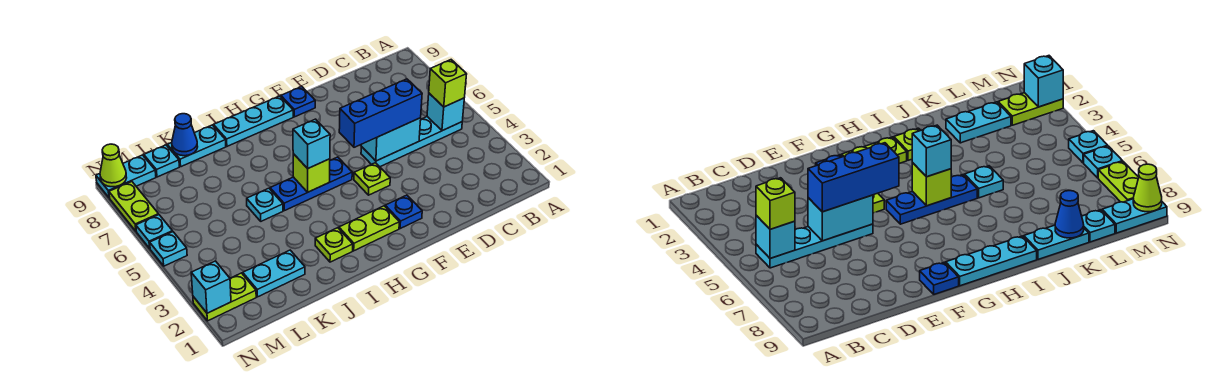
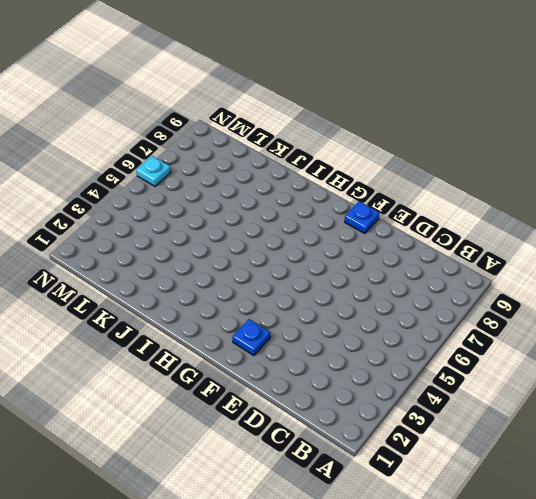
none -> cyan plate B5:E5 level 1
none -> lime plate F4 level 1
none -> lime plate G2:H2 level 1

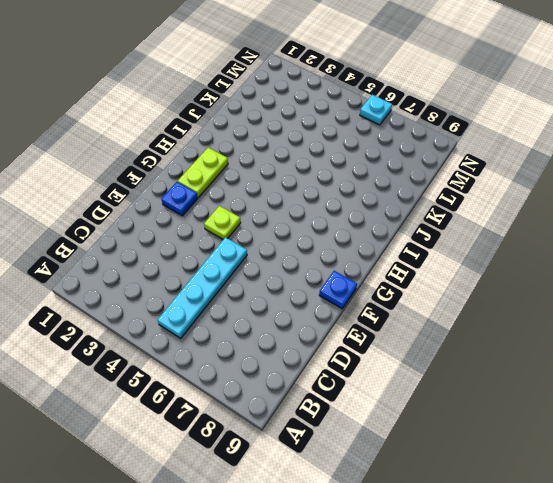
none -> blue plate G5:I5 level 1
none -> cyan plate G9:I9 level 1
none -> lime plate I2 level 1

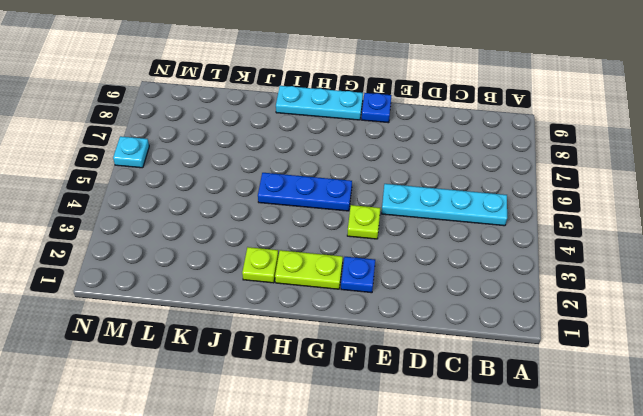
none -> cyan plate J5 level 1
none -> cyan plate J9:K9 level 1
none -> cyan plate K2:L2 level 1

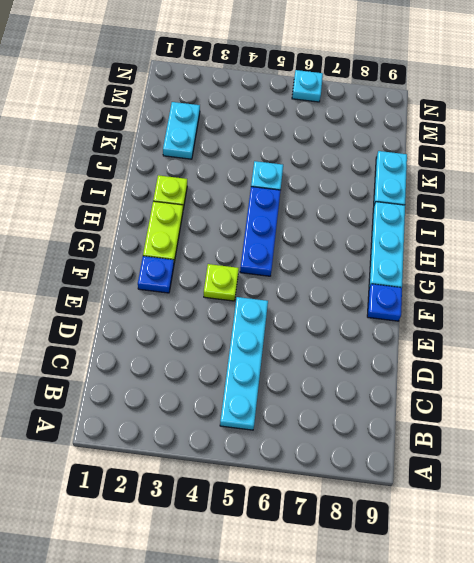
none -> cyan plate L9 level 1
none -> lime plate M2:N2 level 1
none -> cyan plate M9:N9 level 1

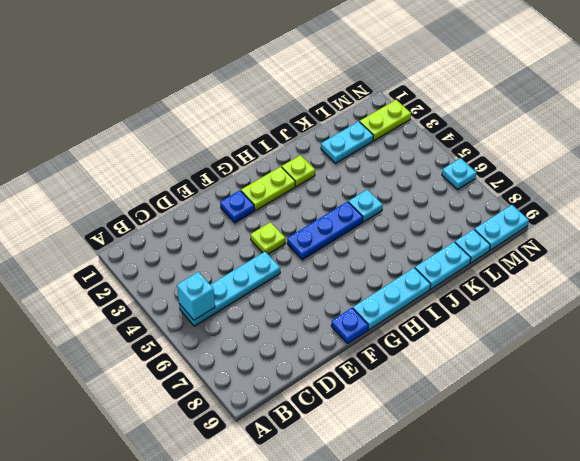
none -> cyan plate N5 level 1
none -> lime plate N7:N8 level 1
none -> cyan brick D5:E5 level 2

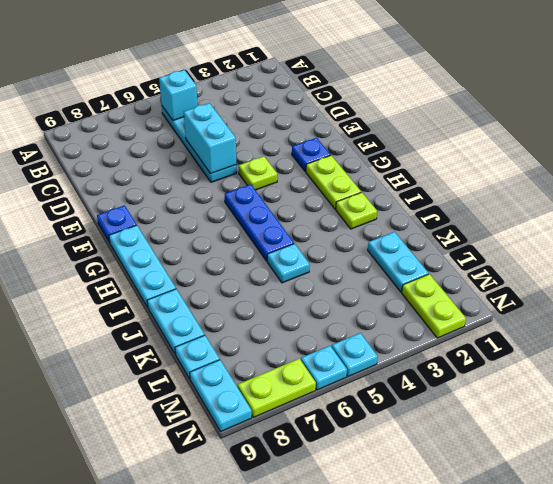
none -> lime brick H5 level 2
none -> blue cone K9 level 2
none -> cyan brick N2 level 2

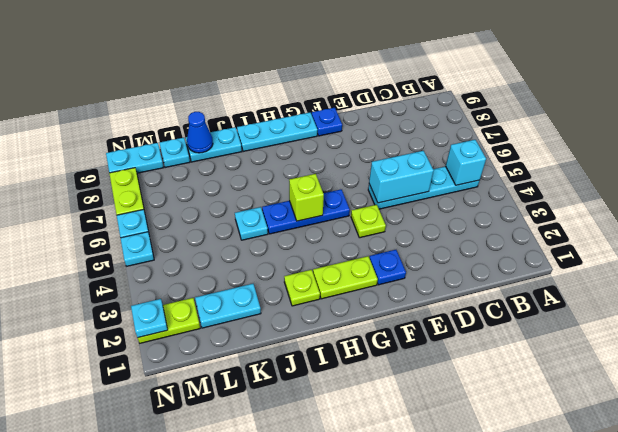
cyan plate N2 level 2 -> cyan brick N2 level 2
none -> lime cone N9 level 2
none -> lime brick B5 level 3
none -> blue brick D5:F5 level 3

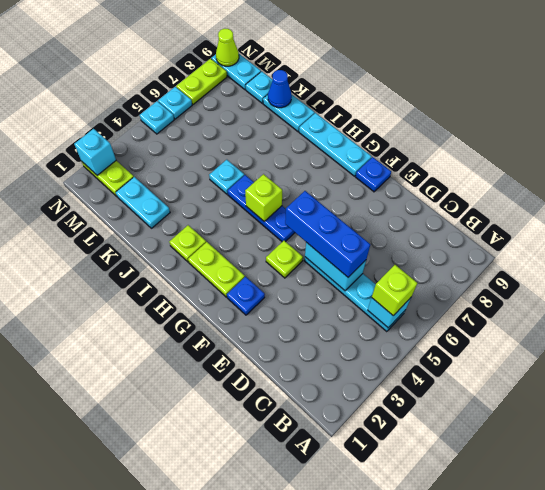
none -> cyan brick H5 level 3

